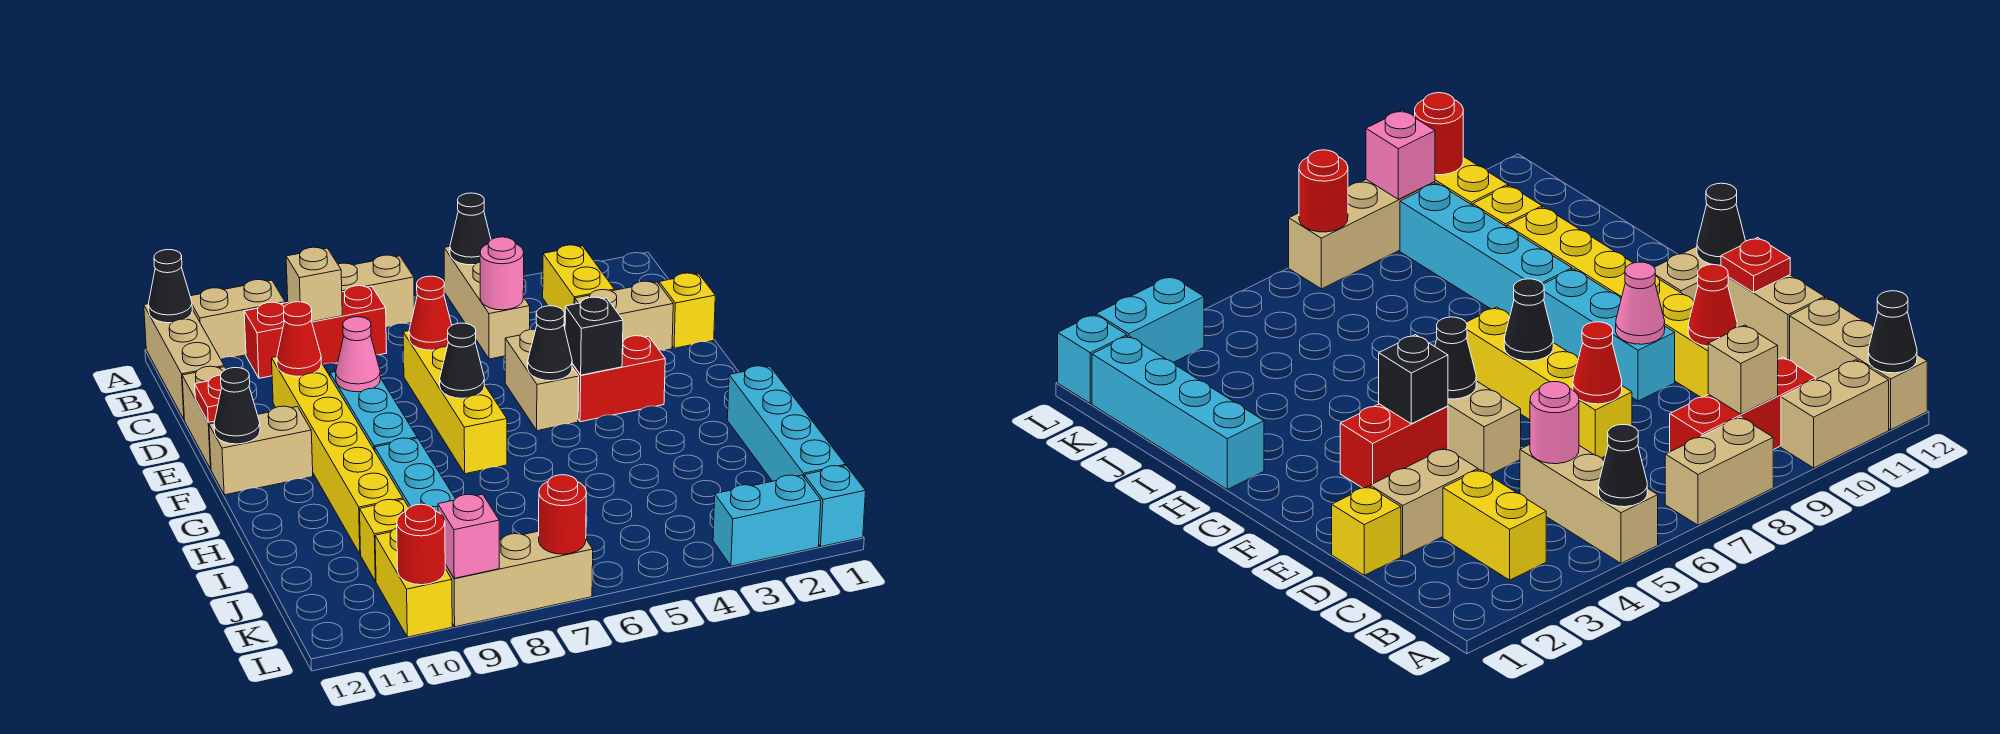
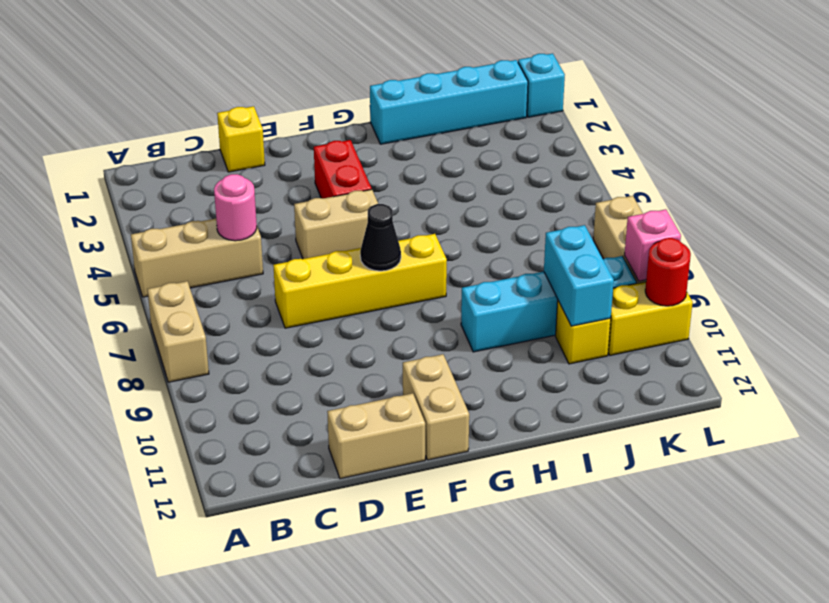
cyan brick J9:J10 level 2 -> cyan brick L2:L3 level 1
none -> tan brick A10:A11 level 1
none -> tan brick A12:C12 level 1
none -> yellow brick B3:C3 level 1
none -> red brick B8:B10 level 1

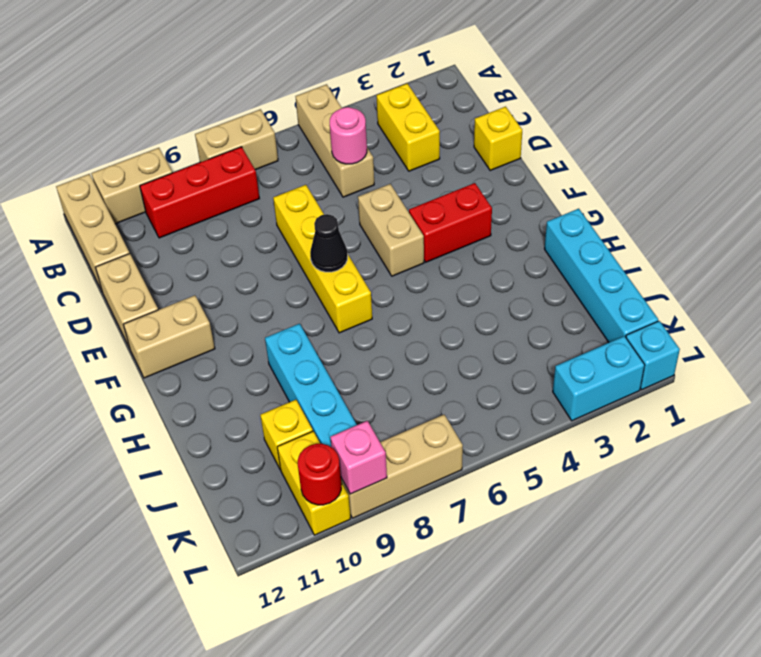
none -> tan brick D2:D3 level 1
none -> yellow brick D10:I10 level 1
none -> cyan brick E9:G9 level 1
none -> black cone A5 level 2

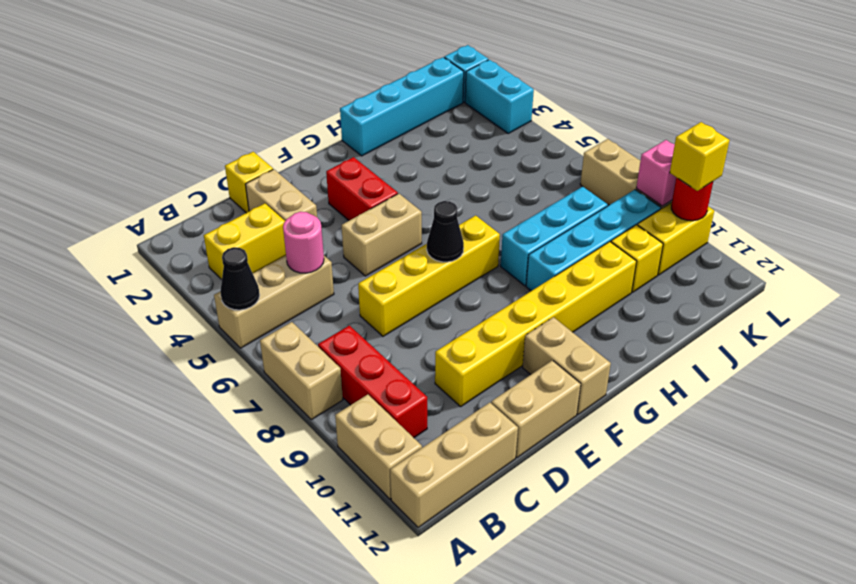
cyan brick H8:J8 level 1 -> cyan brick E9:G9 level 1
yellow brick L10 level 3 -> none
none -> black cone A12 level 2
none -> tan brick B9 level 2
none -> red cone D7 level 2
none -> red cone D10 level 2

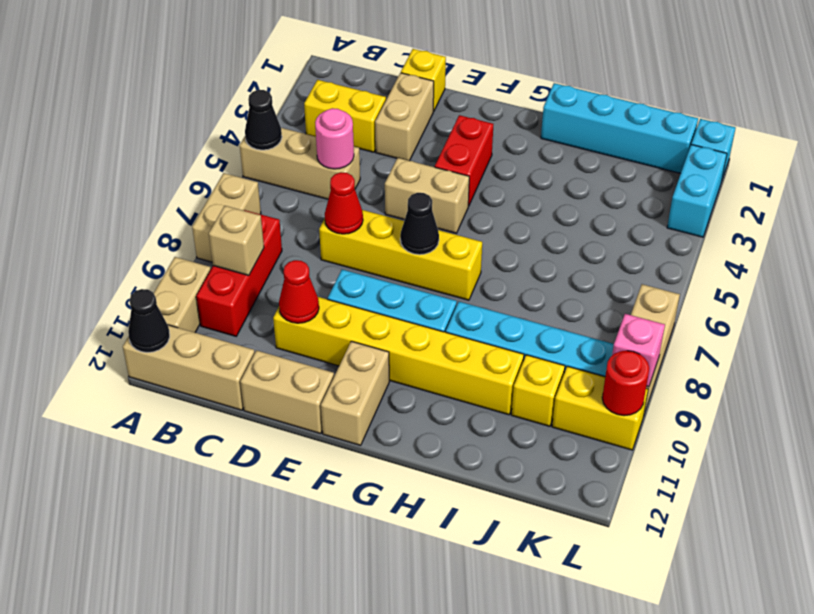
none -> pink cone E9 level 2
none -> red plate E12 level 2
none -> black brick F4 level 2
none -> black cone F5 level 2

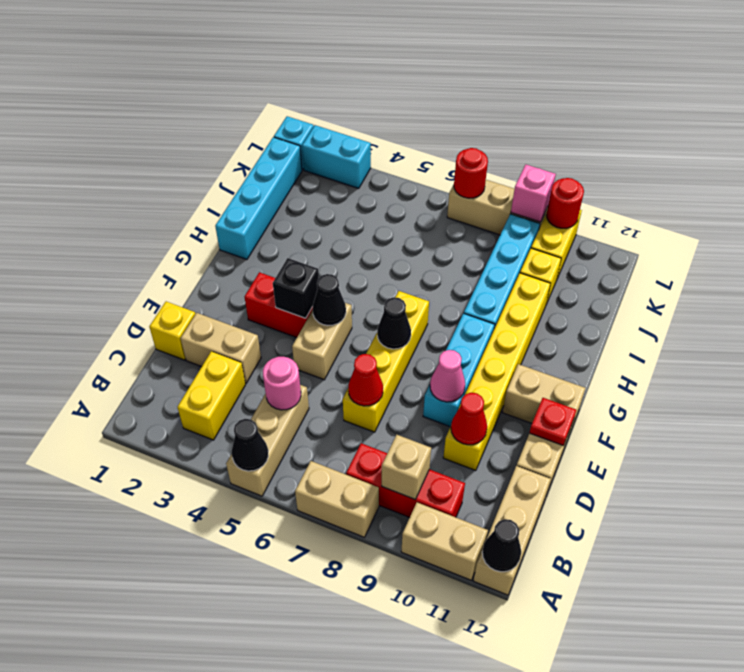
none -> black cone F12 level 2

